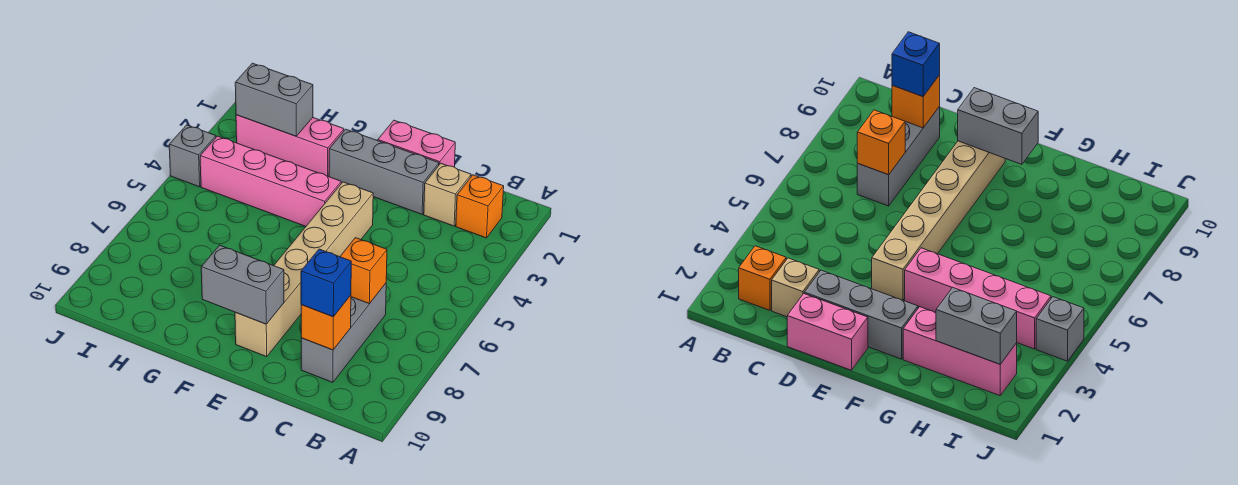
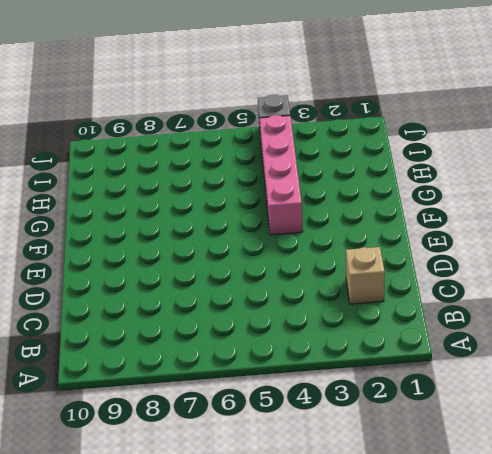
none -> orange brick B2 level 1
none -> grey brick C7:C9 level 1
none -> pink brick D1:E1 level 1

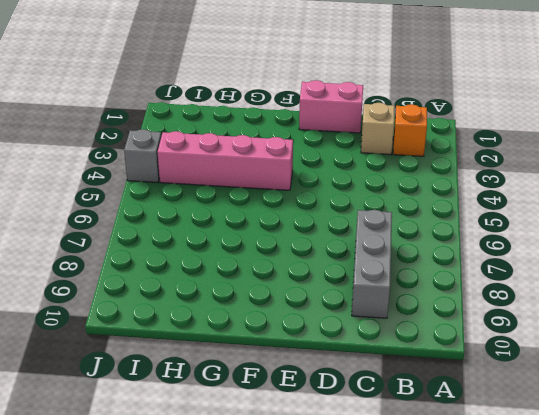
none -> grey brick D2:F2 level 1
none -> tan brick E4:E9 level 1
none -> pink brick G2:I2 level 1

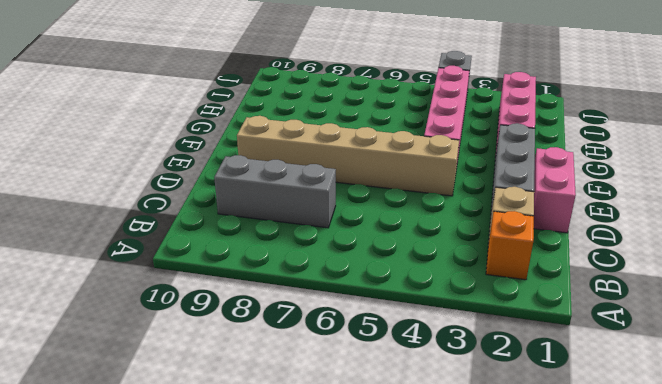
none -> orange brick C7 level 2
none -> orange brick C9 level 2
none -> grey brick E9:F9 level 2

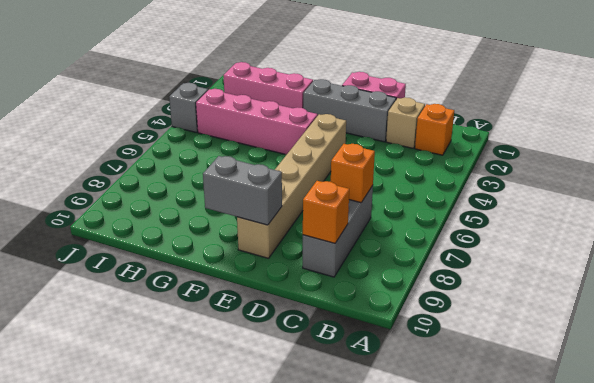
none -> grey brick H2:I2 level 2
none -> blue brick C9 level 3

